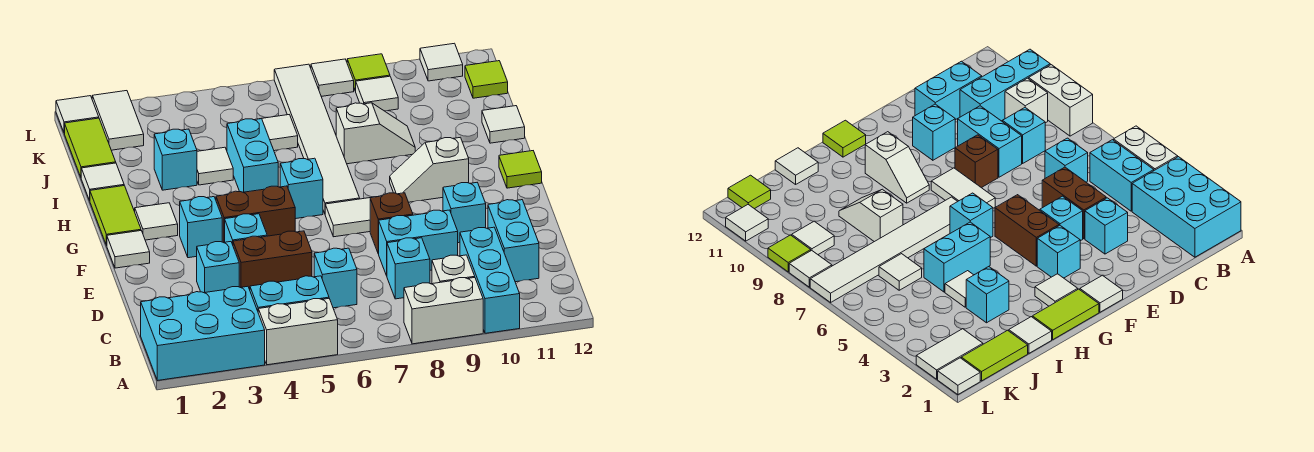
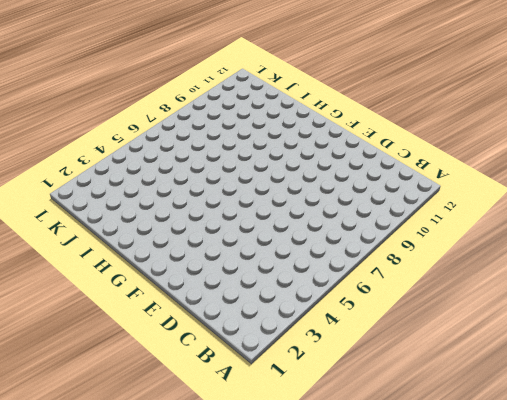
none -> cyan brick A1:B3 level 1
none -> white brick A4:A5 level 1
none -> white brick A8:A9 level 1
none -> cyan brick A10:C10 level 1

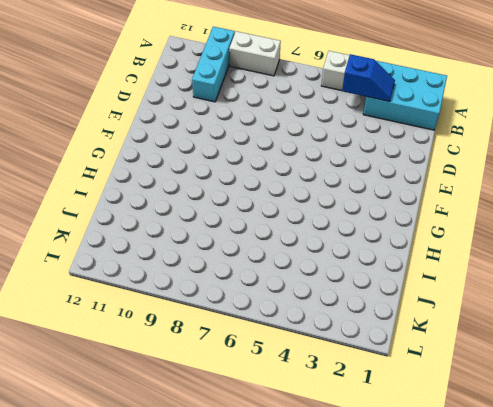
blue slope B3:B4 level 2 top 4 -> none
none -> cyan brick B4:B5 level 1
none -> white brick B9 level 1
none -> cyan brick C6 level 1
none -> cyan brick C8 level 1

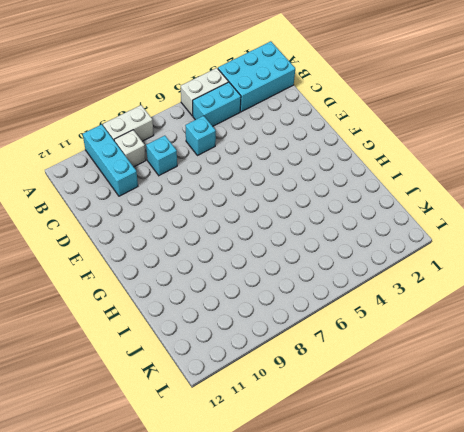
none -> cyan brick C11:D11 level 1
none -> cyan brick D3 level 1
none -> brown brick D4:D5 level 1
none -> cyan brick D8:D9 level 1

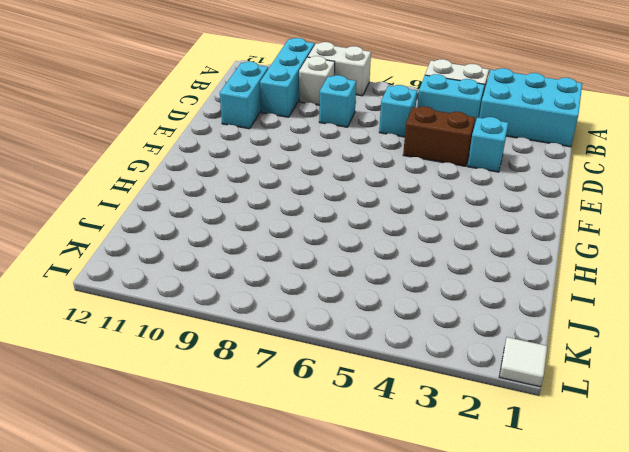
none -> cyan brick D8:D9 level 1
none -> cyan brick E4 level 1
none -> brown brick E8 level 1
none -> cyan brick E10 level 1

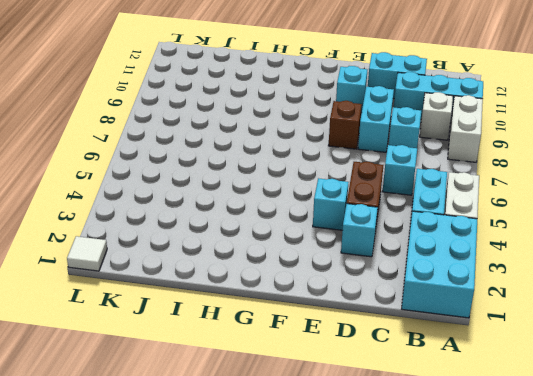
none -> white tile F1 level 1
none -> cyan brick F3 level 1
none -> brown brick F4:F5 level 1
none -> white tile F7:F8 level 1

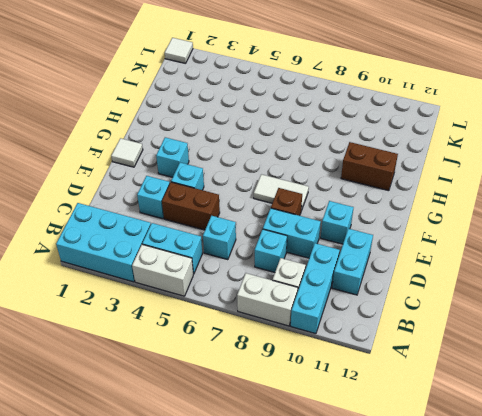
brown brick H10:H11 level 1 -> brown brick F4:F5 level 1
none -> lime tile G1:H1 level 1
none -> white tile G2 level 1
none -> cyan brick G6 level 1
none -> white tile G7:L7 level 1

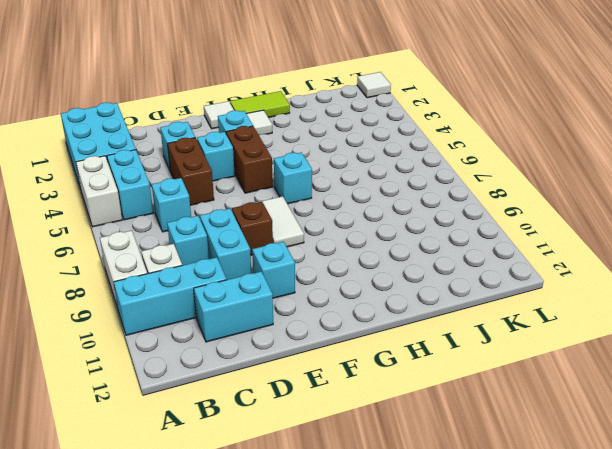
none -> white tile G7:L7 level 1
none -> white slope G9:G10 level 1 top 10
none -> lime tile G12 level 1
none -> cyan brick H5:I5 level 1

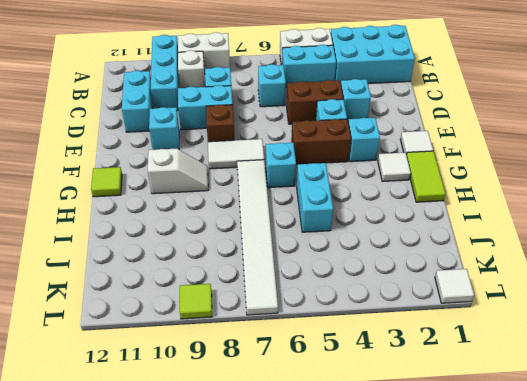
none -> white tile I1 level 1
none -> cyan brick I3 level 1
none -> white tile I4 level 1
none -> white slope I8:I9 level 1 top 8

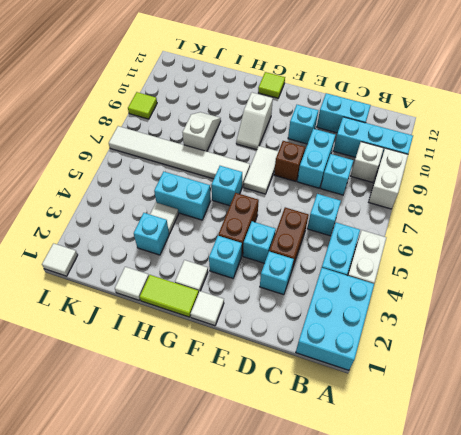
none -> white tile I12 level 1
none -> lime tile J1:K1 level 1
none -> white tile J6 level 1
none -> white tile K2:L2 level 1

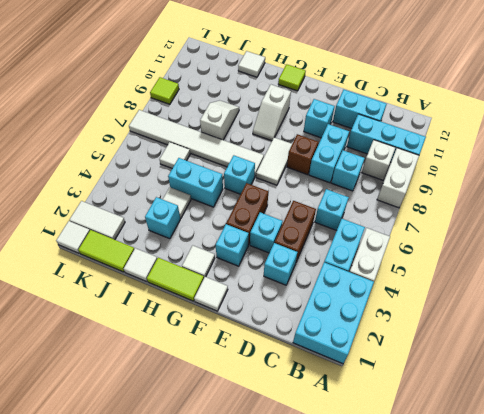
none -> white tile K9 level 1
none -> lime tile K12 level 1
none -> white tile L8 level 1
none -> white tile L11 level 1

